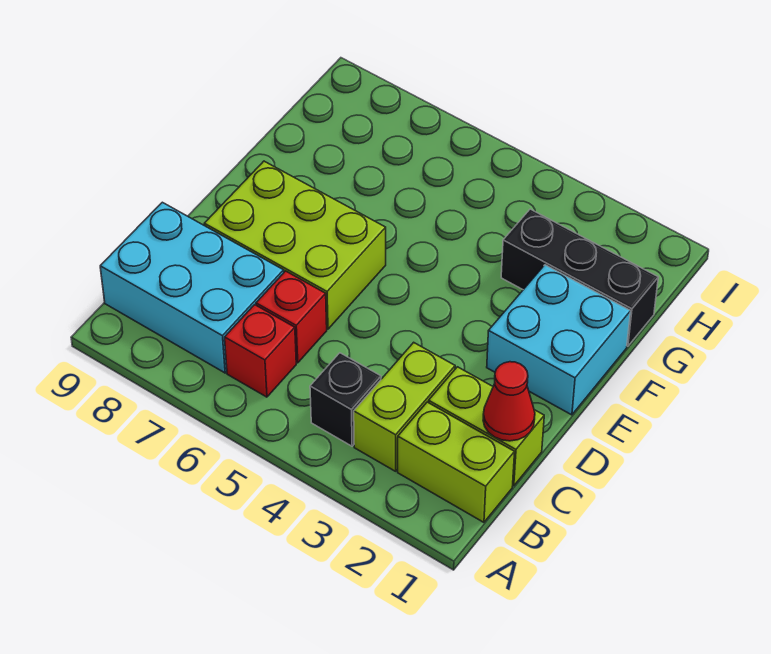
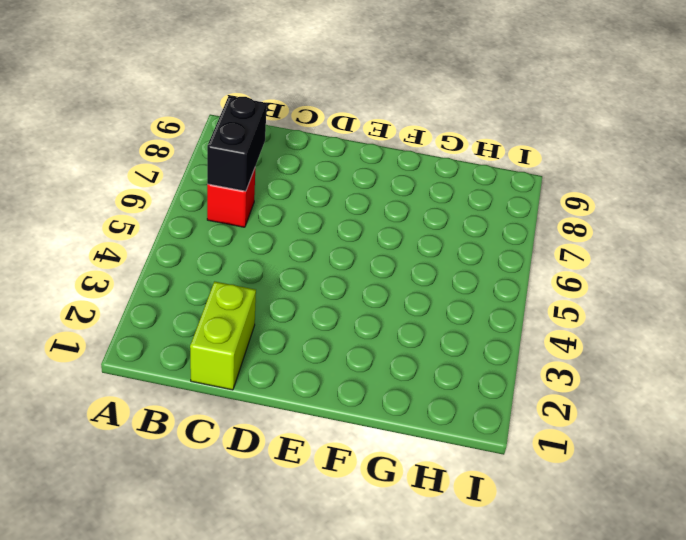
black brick B6:B7 level 2 -> none
none -> lime brick B1:B2 level 1
none -> lime brick B3:C3 level 1

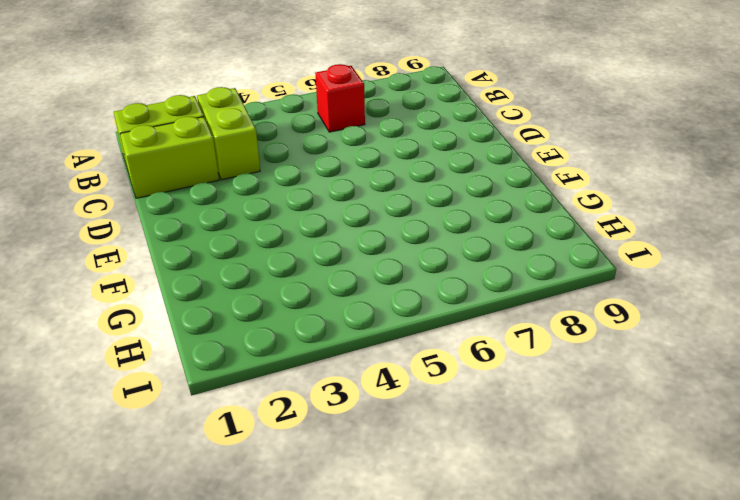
none -> black brick B4 level 1
none -> cyan brick B7:C9 level 1

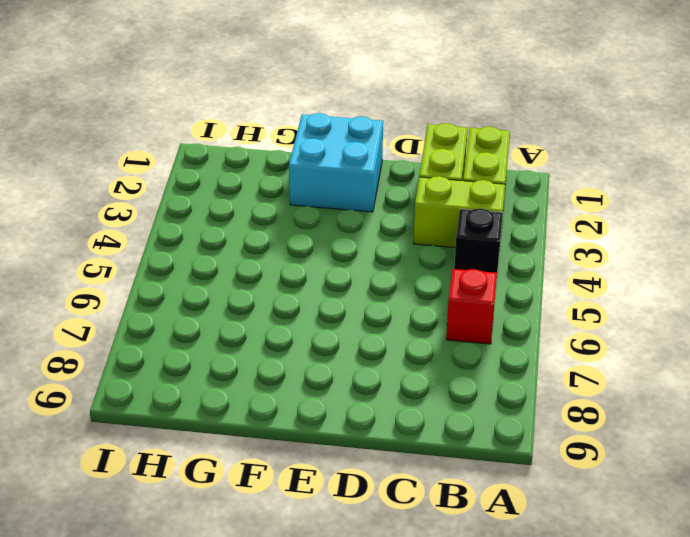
none -> cyan brick B7:C9 level 1
none -> red brick C6 level 1

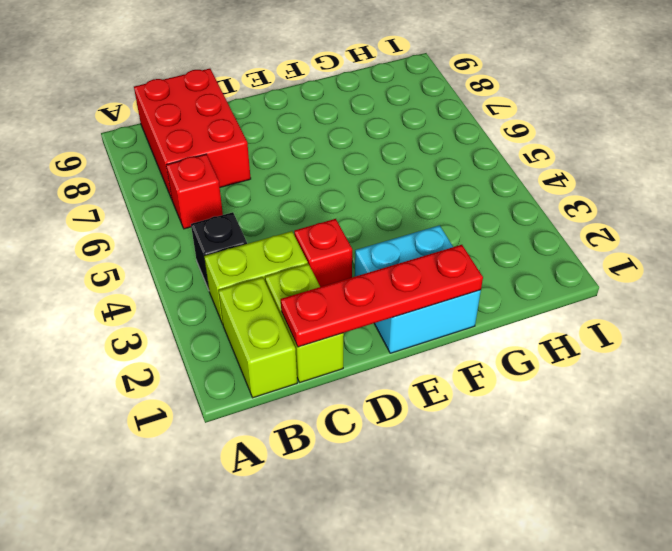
red brick B7:C9 level 1 -> cyan brick B7:C9 level 1
red plate C1:F1 level 2 -> red cone C1 level 2
red brick D3 level 1 -> red brick C6 level 1
none -> lime brick D6:E8 level 1
none -> black brick G1:G3 level 1

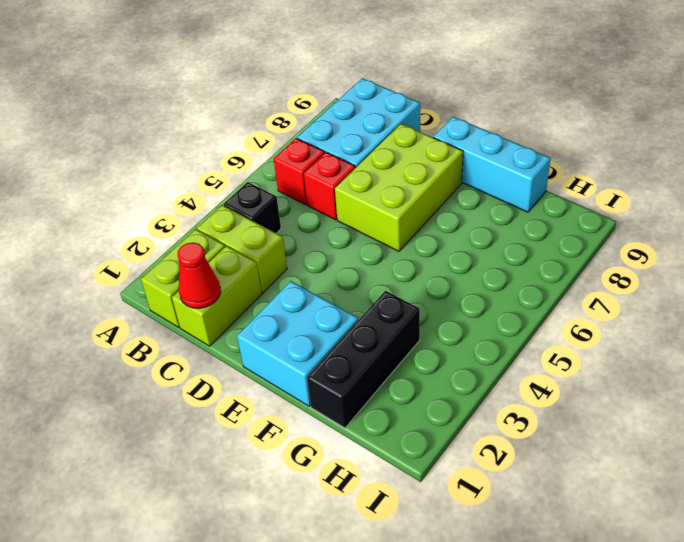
cyan brick E9:G9 level 1 -> none

